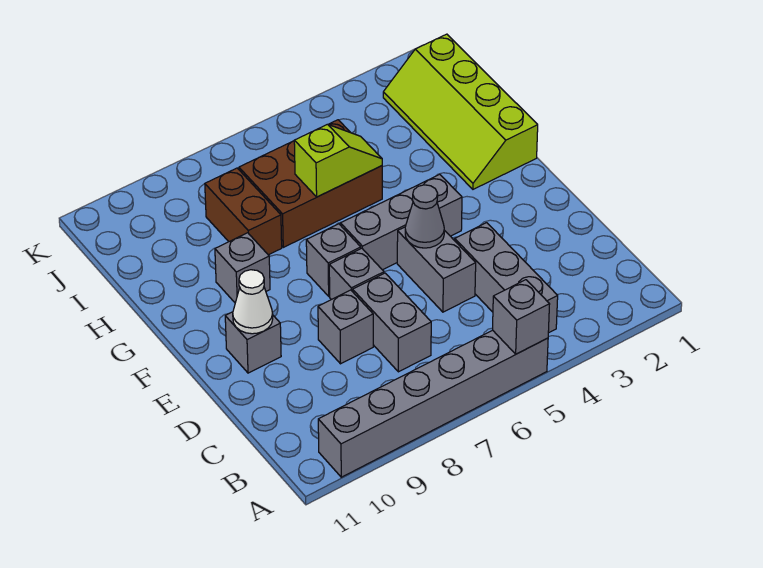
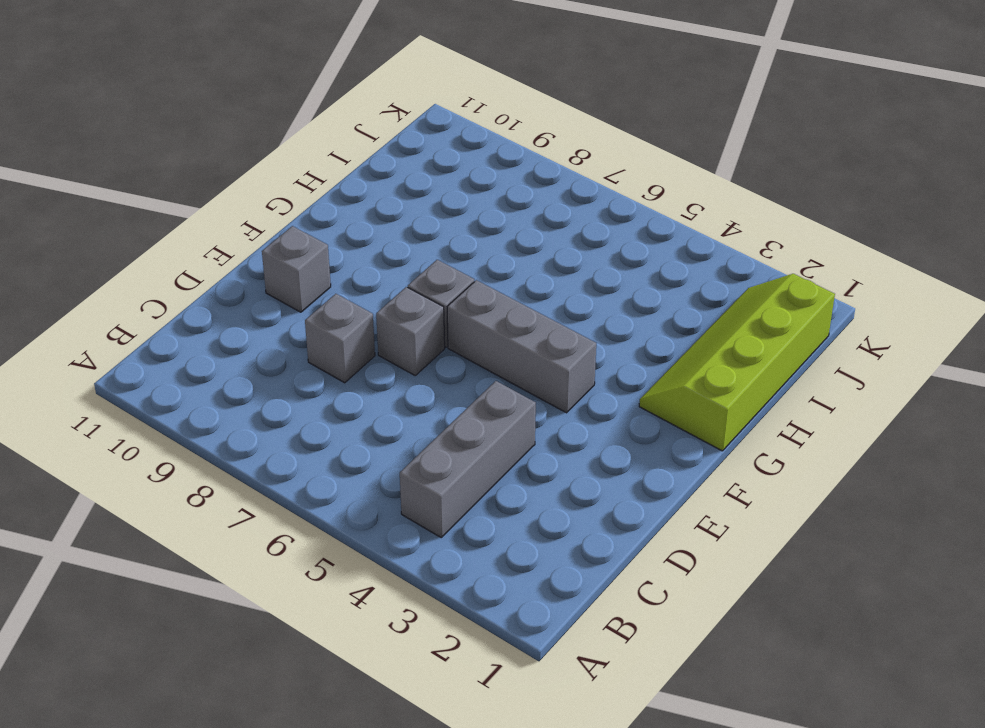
none -> grey brick A5:A10 level 1
none -> grey brick C7:D7 level 1
none -> grey brick D5:E5 level 1

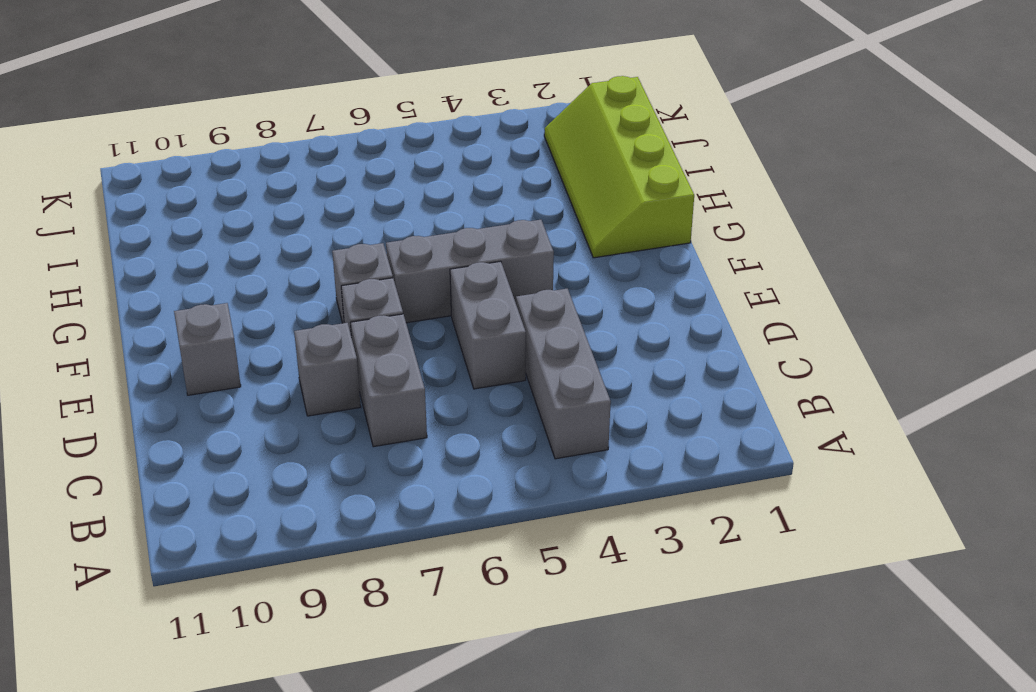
none -> grey brick A5:A10 level 1
none -> grey brick G9 level 1
none -> brown brick H5:I7 level 1

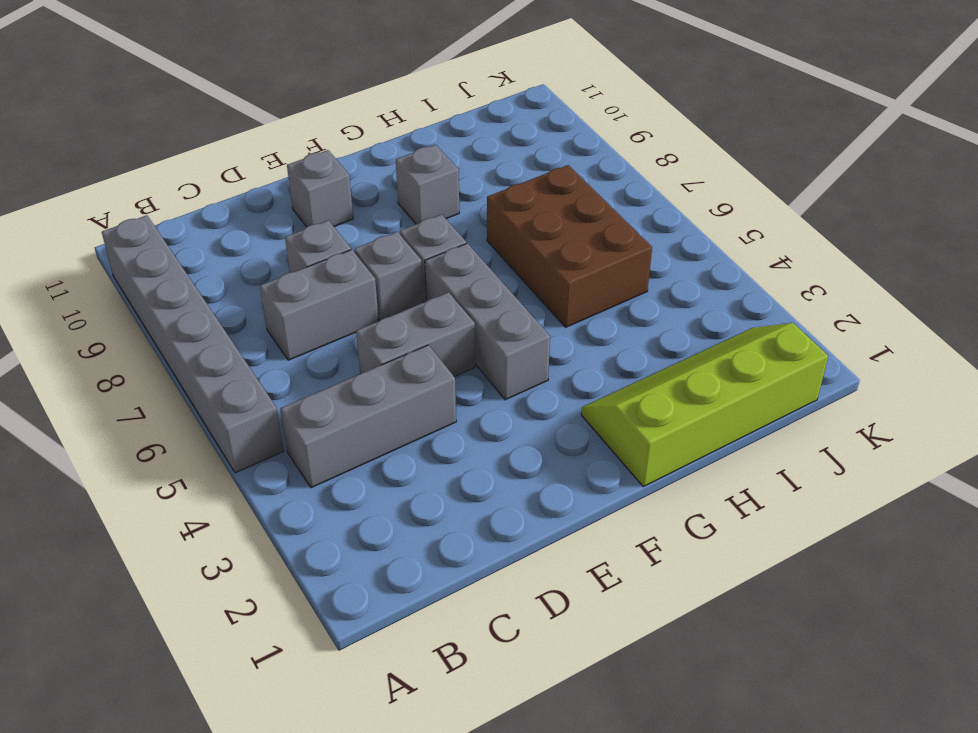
none -> brown brick H8:I8 level 1
none -> grey brick A5 level 2
none -> grey cone E5 level 2

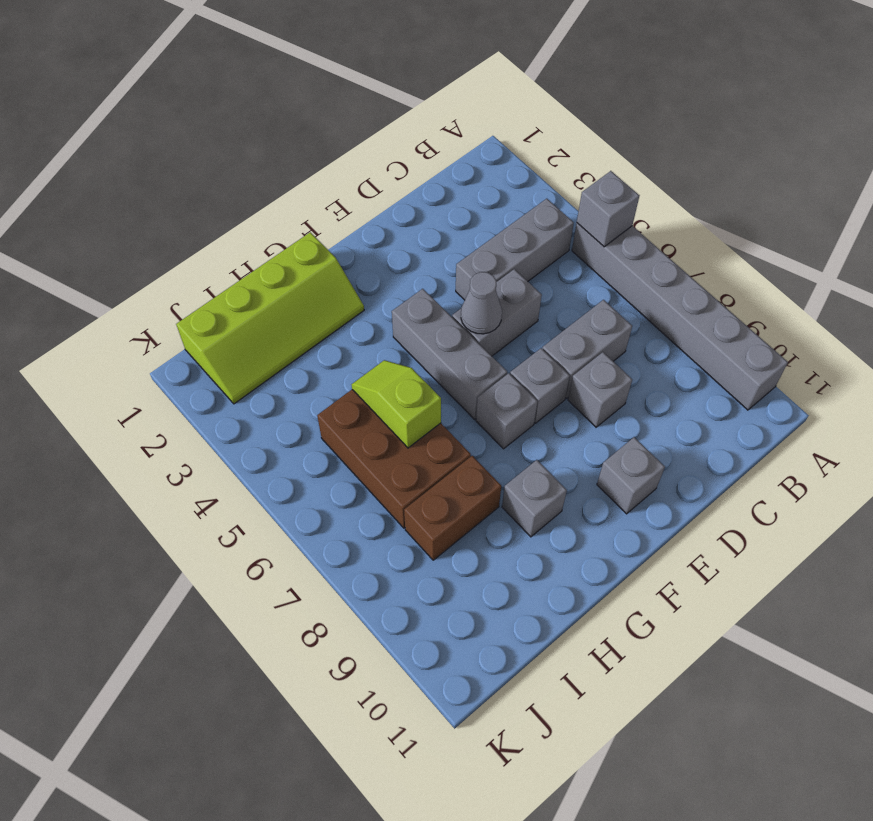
none -> white cone E10 level 2

